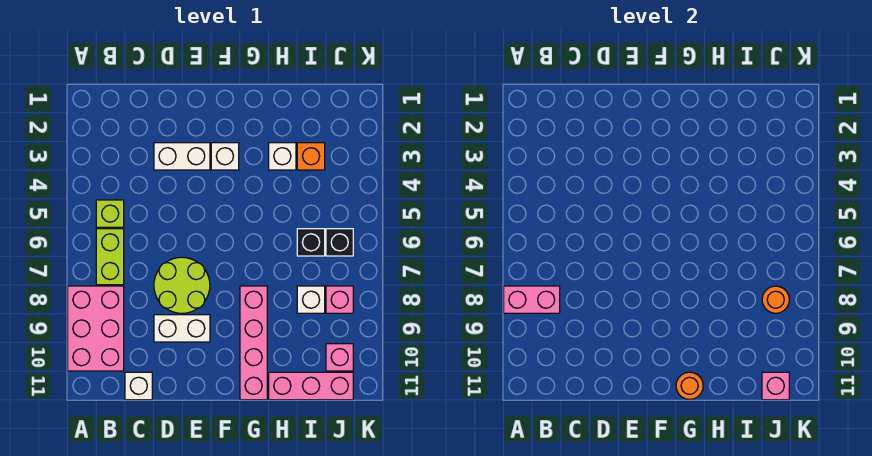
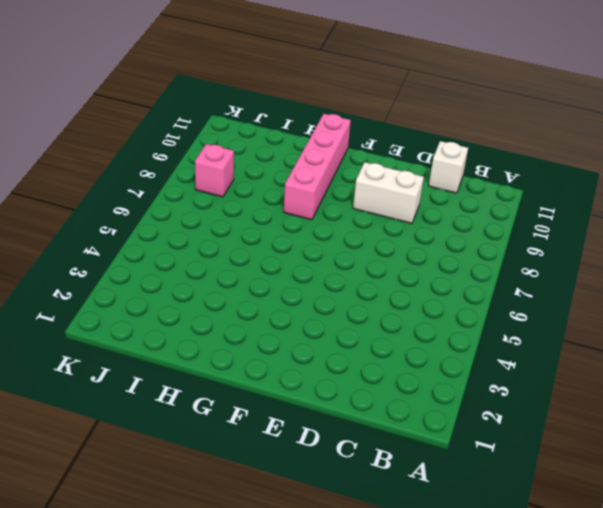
none -> pink brick A8:B10 level 1
none -> lime brick B5 level 1
none -> lime brick B6:B7 level 1

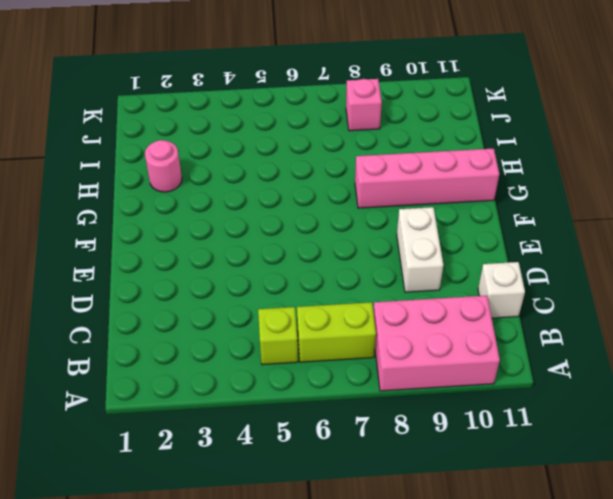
pink round brick H2 level 1 -> none
none -> white brick D3:E3 level 1
none -> lime round brick D7:E8 level 1
none -> white brick F3 level 1

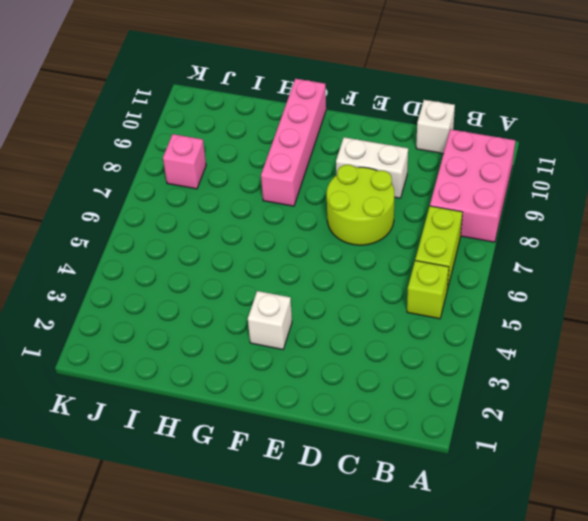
none -> white brick D3:E3 level 1
none -> white brick H3 level 1
none -> pink brick H11:J11 level 1

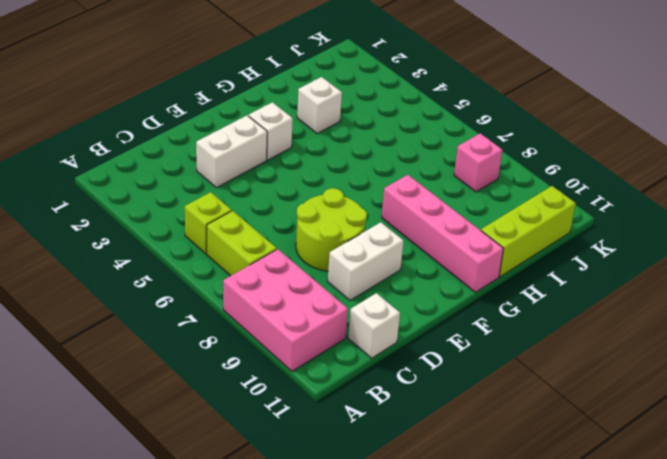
lime brick H11:J11 level 1 -> pink brick H11:J11 level 1
none -> orange brick I3 level 1
none -> black brick I6 level 1
none -> white brick I8 level 1

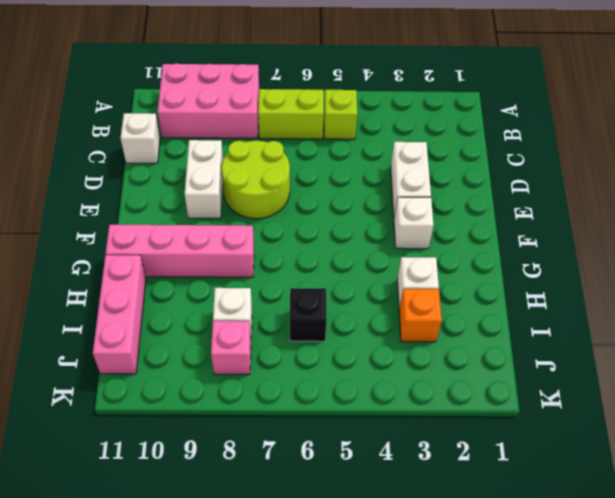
none -> black brick J6 level 1
none -> pink brick J10 level 1
none -> pink brick A8:B8 level 2

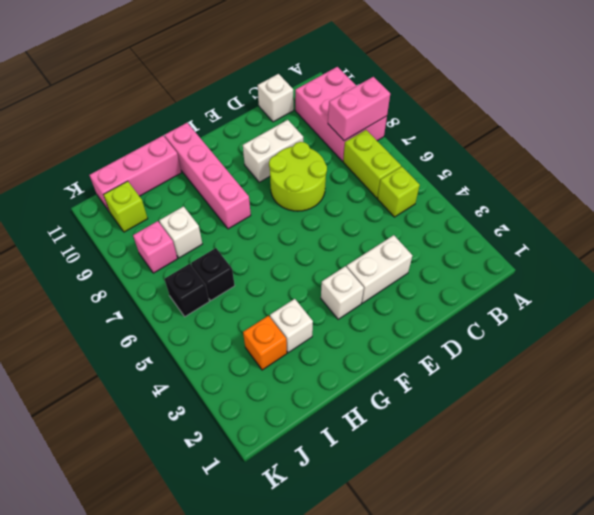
lime brick J10 level 1 -> pink brick J10 level 1
none -> orange round brick G11 level 2
none -> orange round brick J8 level 2
none -> pink brick J11 level 2

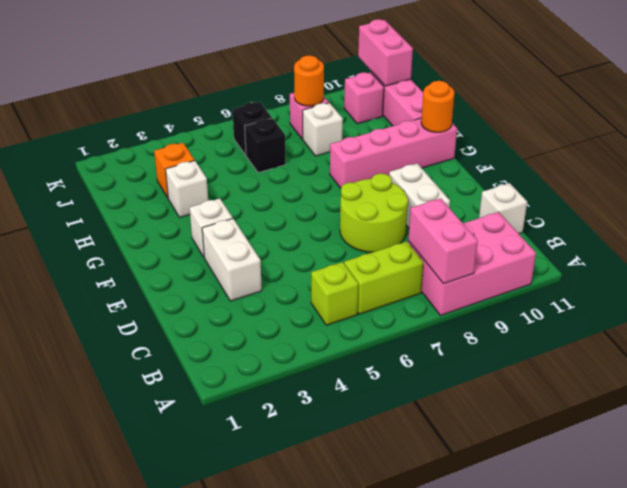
pink brick J11:K11 level 2 -> pink brick J11 level 2

